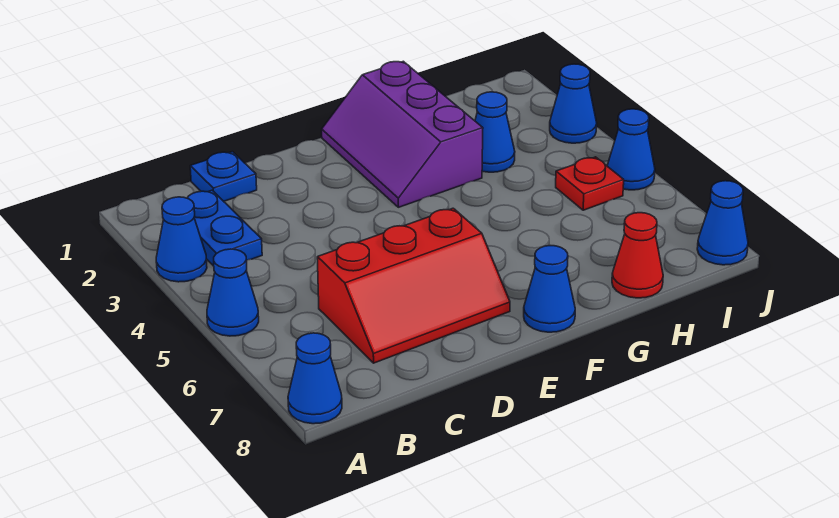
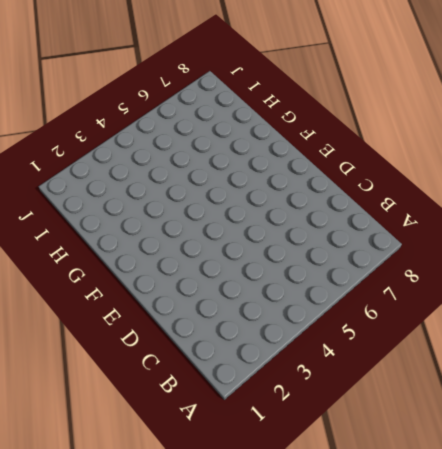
none -> blue cone A3 level 1
none -> blue cone A5 level 1
none -> blue cone A8 level 1

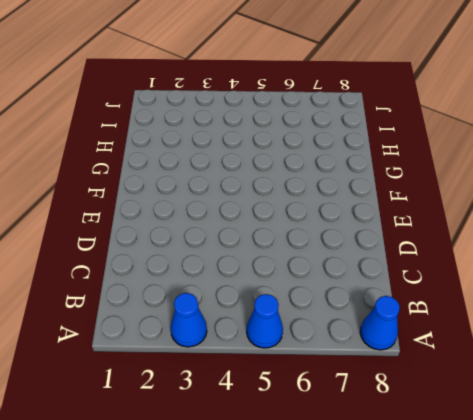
none -> blue plate B2:B3 level 1
none -> blue plate C1 level 1
none -> red slope C6:E7 level 1 top 6

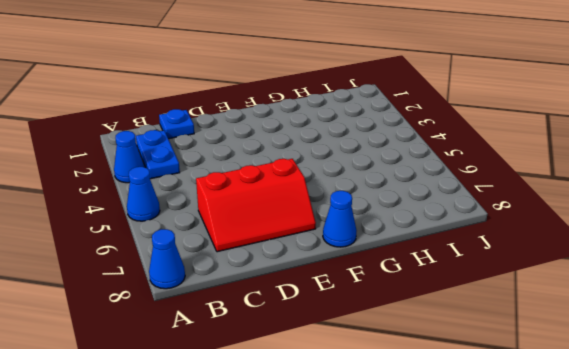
none -> purple slope F1:G3 level 1 top G
none -> blue cone H3 level 1
none -> red cone H8 level 1

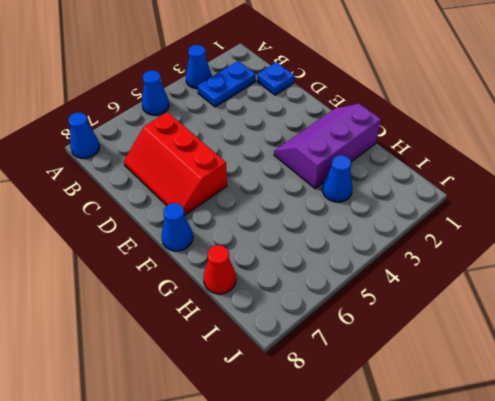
none -> red plate I5 level 1
none -> blue cone J3 level 1
none -> blue cone J5 level 1

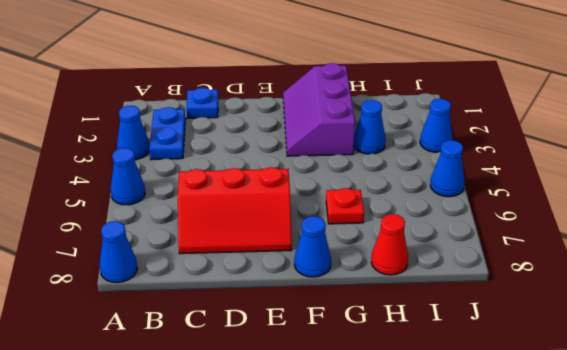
red plate G6 level 1 -> red plate I5 level 1
none -> blue cone J8 level 1

